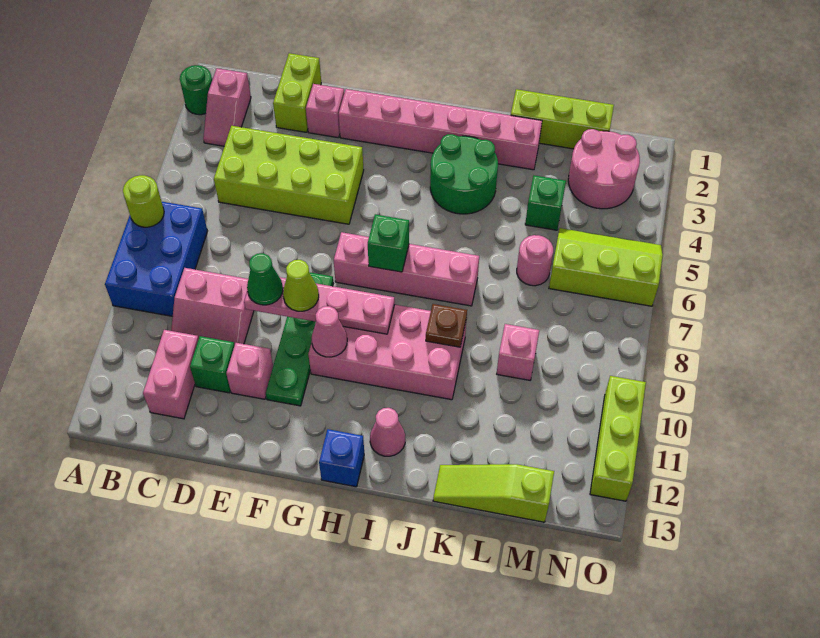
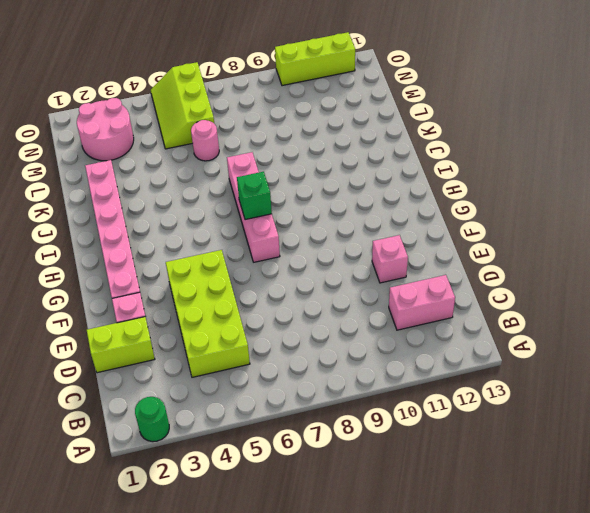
none -> blue brick A7:B9 level 1
none -> pink slope B2:B3 level 1 top 2
none -> pink slope C9:D10 level 1 top 9
none -> green brick D11 level 1

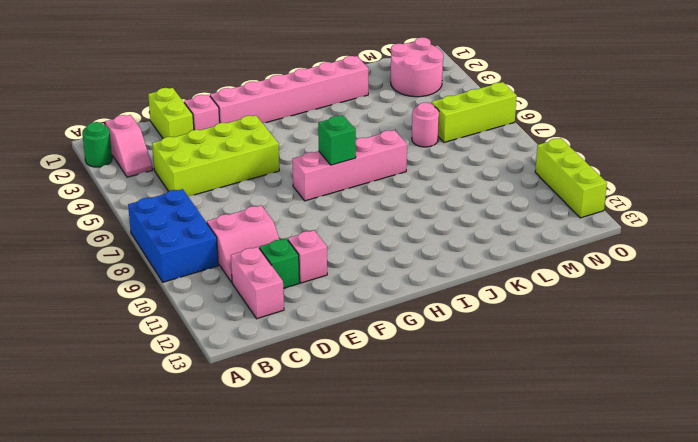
none -> green plate F8:F11 level 1
none -> pink brick G9:J10 level 1
none -> blue brick H13 level 1
none -> green round brick I3:J4 level 1

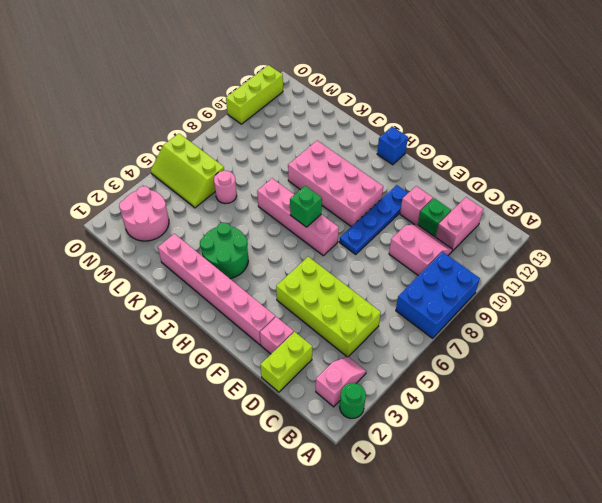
blue plate F8:F11 level 1 -> green plate F8:F11 level 1
none -> pink cone I12 level 1
none -> lime brick K1:M1 level 1
none -> lime slope K13:M13 level 1 top M
none -> green brick L4 level 1

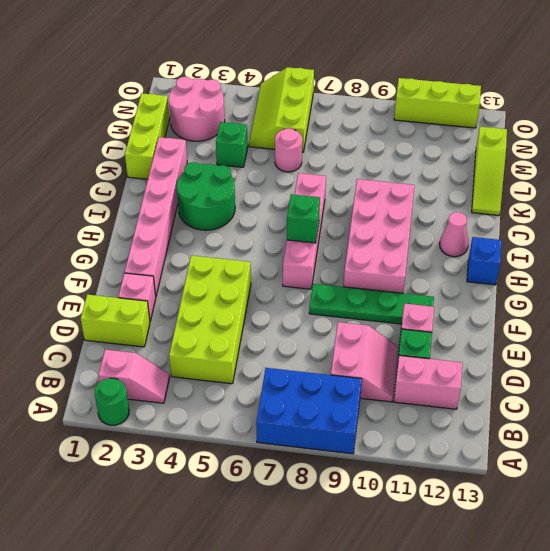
none -> pink brick L9 level 1
none -> lime round brick A7 level 2
none -> pink plate E9:H9 level 2
none -> pink cone G10 level 2

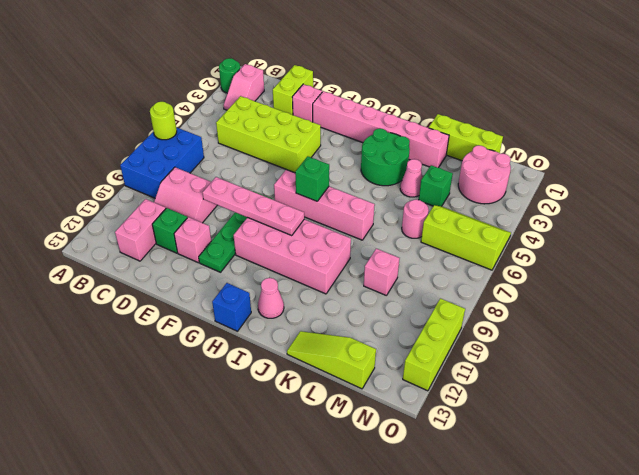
pink cone K4 level 1 -> pink cone G10 level 2
none -> brown plate J9 level 2
none -> green cone E9 level 3
none -> lime cone F9 level 3

